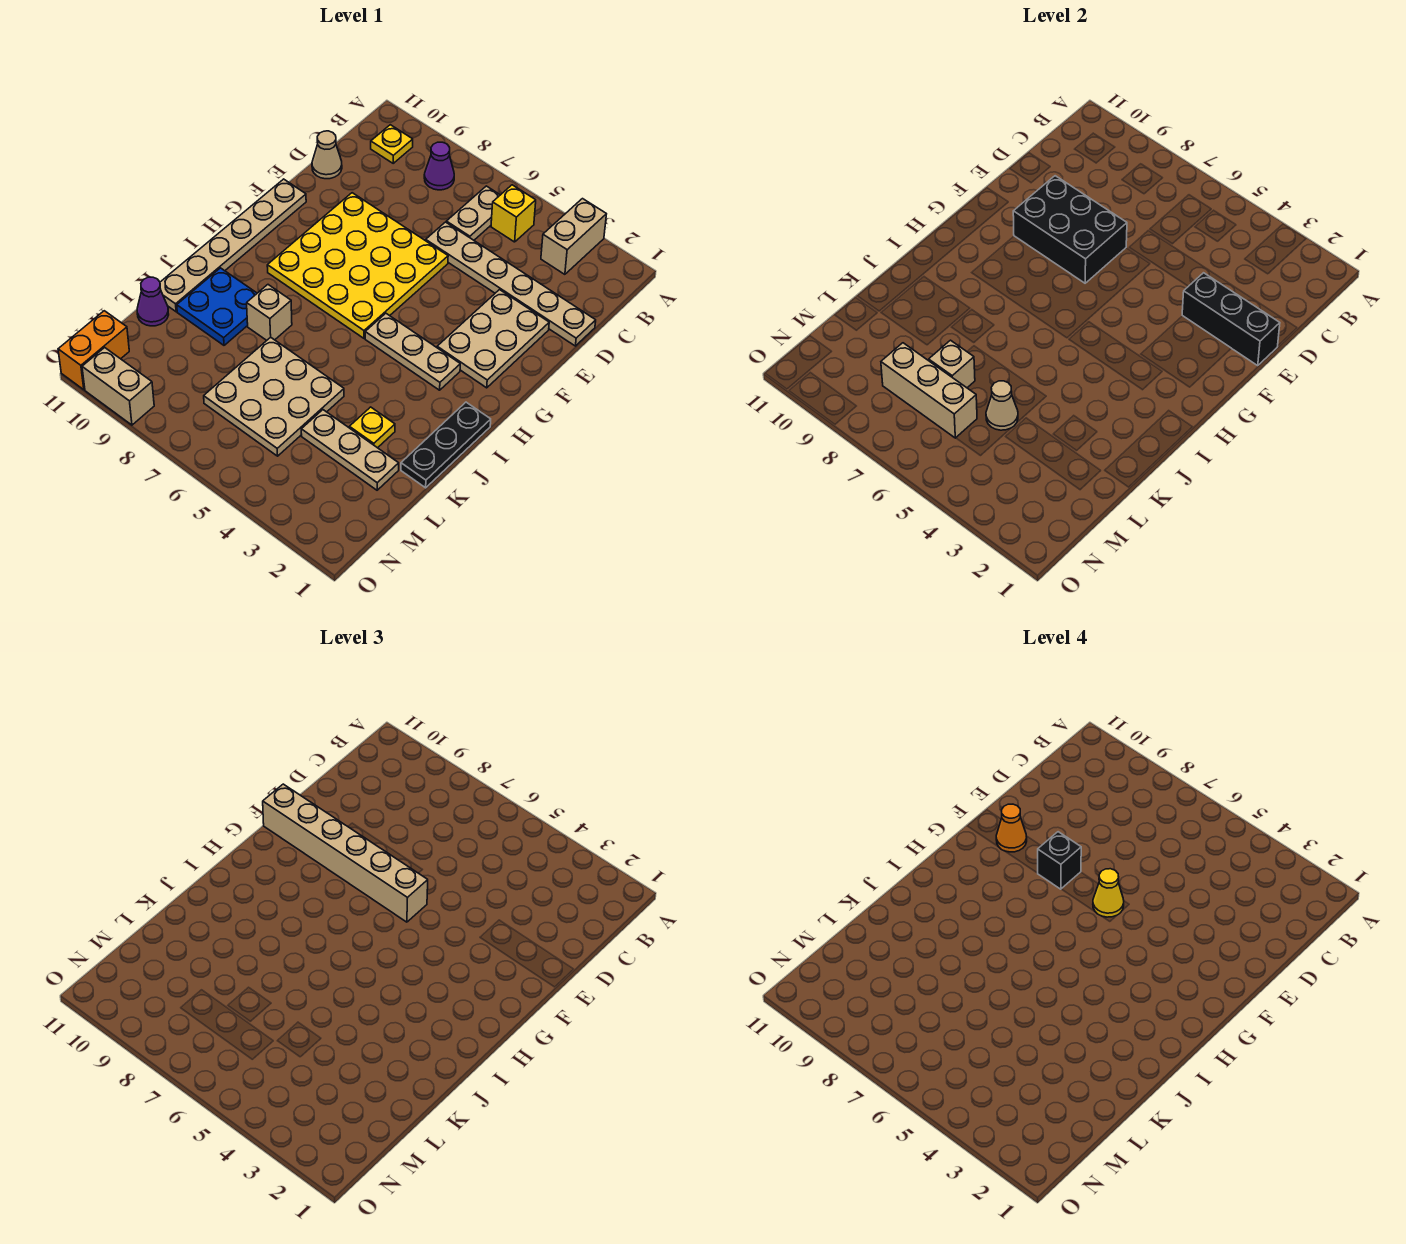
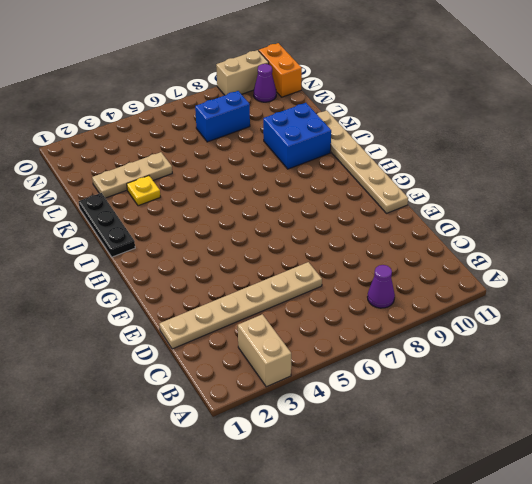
blue brick J9:K10 level 1 -> blue plate J9:K10 level 1
blue brick M7:M8 level 1 -> tan plate K5:M7 level 1
purple cone N10 level 1 -> purple cone L11 level 1
none -> yellow brick B5 level 1
none -> tan plate B6:C6 level 1
none -> yellow plate B10 level 1

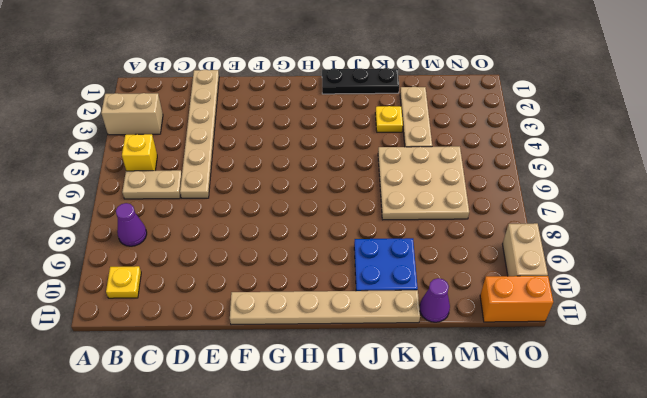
none -> tan cone D11 level 1
none -> tan plate E2:G3 level 1
none -> yellow plate E6:H9 level 1

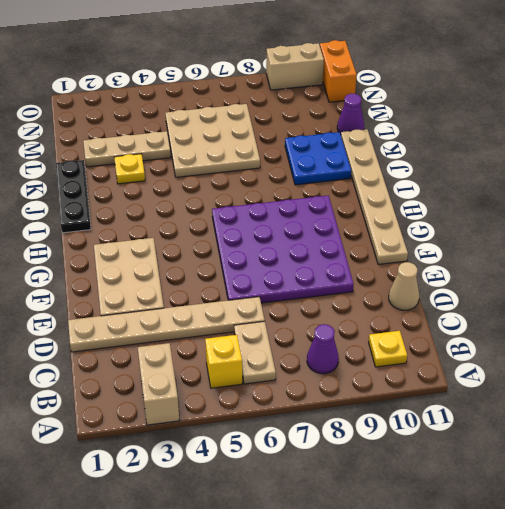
purple plate E6:H9 level 1 -> yellow plate E6:H9 level 1
none -> tan plate H3:H5 level 1
none -> tan brick J8 level 1
none -> black brick E1:E3 level 2

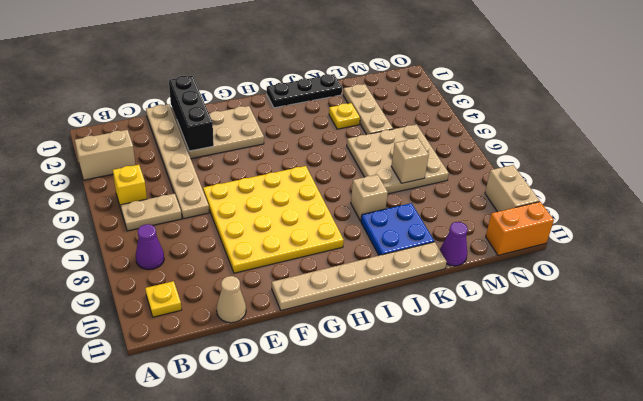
none -> tan plate H3:H5 level 1
none -> black brick E7:F9 level 2
none -> tan cone L5 level 2

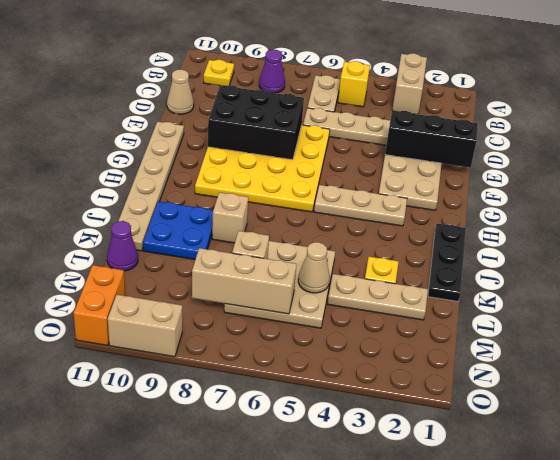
none -> tan brick F6:F11 level 3
none -> yellow cone F6 level 4
none -> black brick F8 level 4

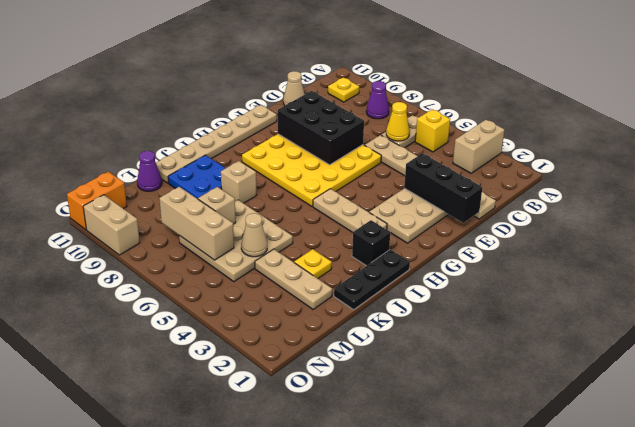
yellow cone C6 level 2 -> yellow cone F6 level 4
black brick I2 level 1 -> black brick F8 level 4
none -> tan brick F6:F11 level 3
none -> orange cone F10 level 4

